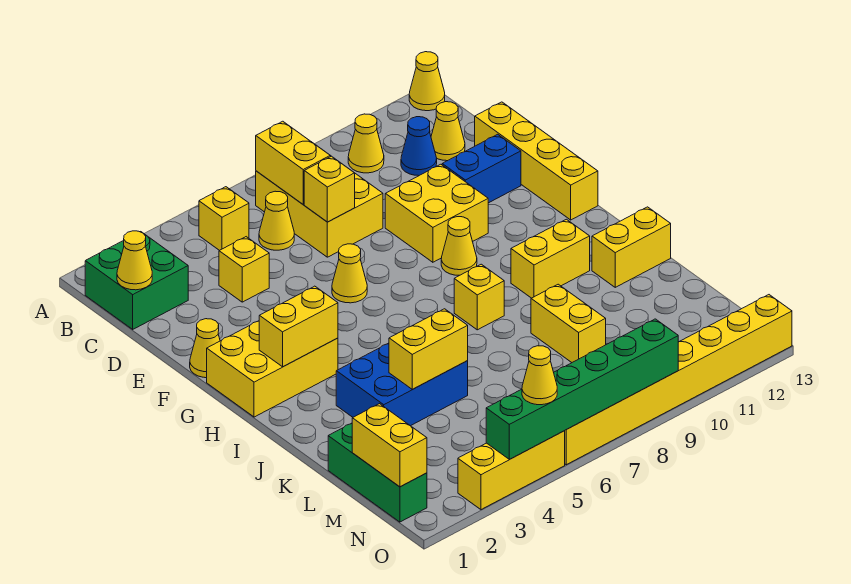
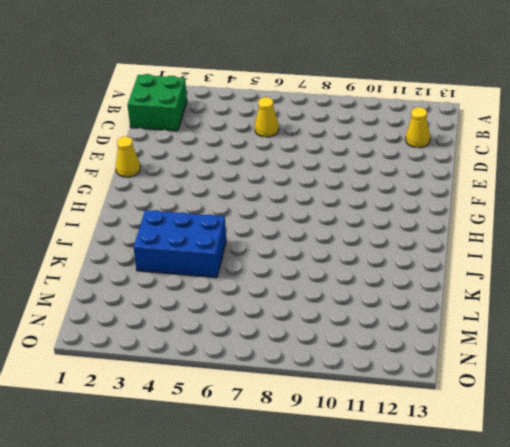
none -> yellow cone A13 level 1
none -> yellow brick B5 level 1
none -> yellow brick B7:D8 level 1
none -> yellow cone B10 level 1

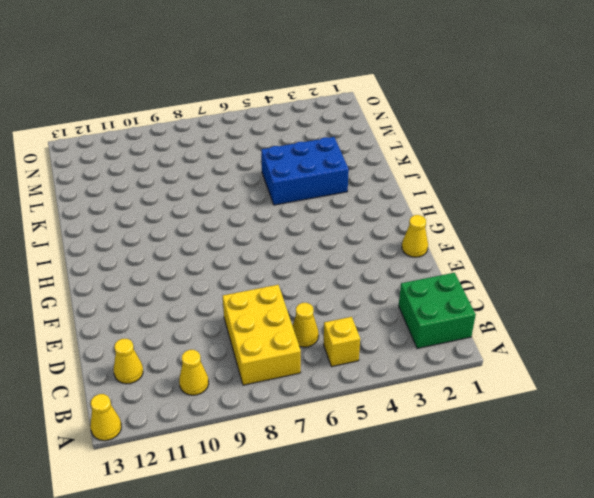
none -> blue cone C11 level 1
none -> yellow brick D4 level 1
none -> yellow brick D13:G13 level 1
none -> yellow brick E9:F10 level 1

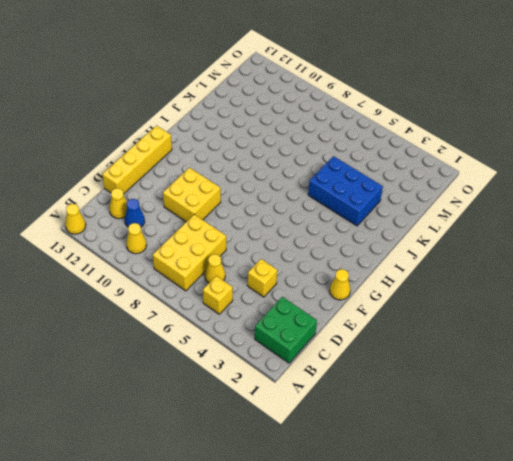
none -> blue brick E11:E12 level 1
none -> yellow cone F6 level 1
none -> yellow brick G1:H3 level 1
none -> yellow cone G9 level 1

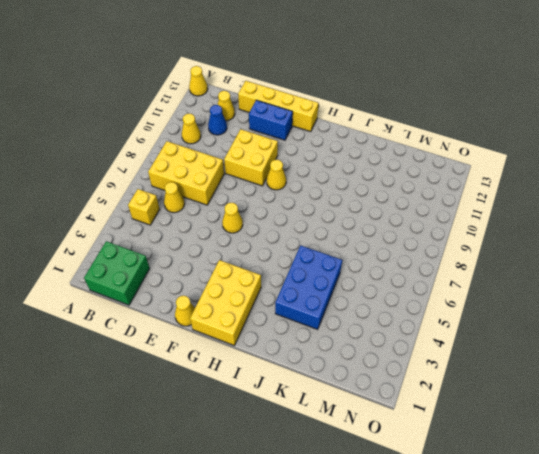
blue brick E12:F12 level 1 -> blue brick E11:E12 level 1
none -> yellow brick D4 level 1
none -> yellow brick I8 level 1
none -> yellow brick I10:I11 level 1
none -> yellow brick J12:J13 level 1

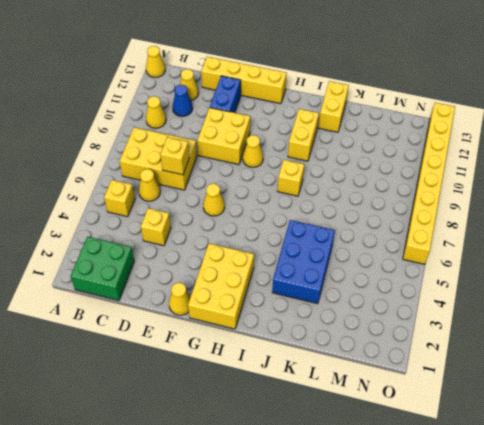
none -> yellow brick K9:L9 level 1
none -> green brick L1:N1 level 1
none -> yellow brick O3:O5 level 1
none -> yellow brick B7:C7 level 2

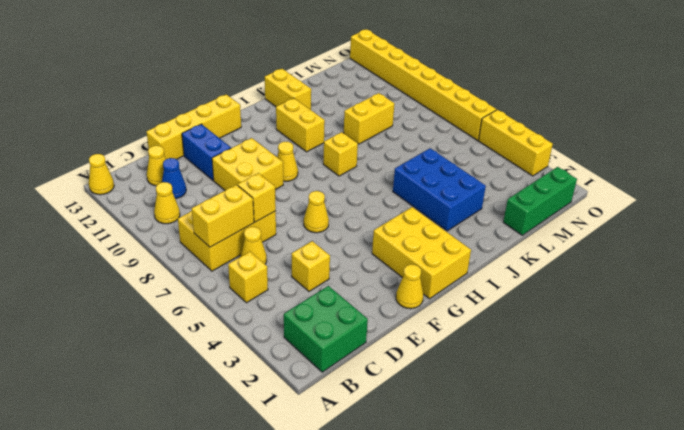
none -> yellow cone C1 level 2
none -> yellow brick H2:H3 level 2
none -> yellow brick K4:K5 level 2
none -> yellow brick M1:N1 level 2

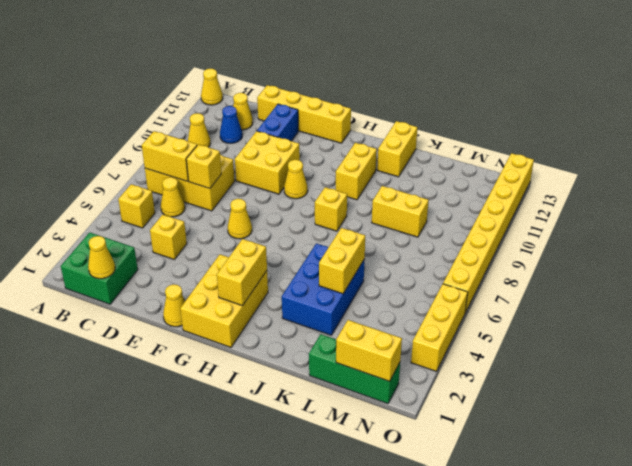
none -> green brick O4:O9 level 2
none -> yellow cone O5 level 3

